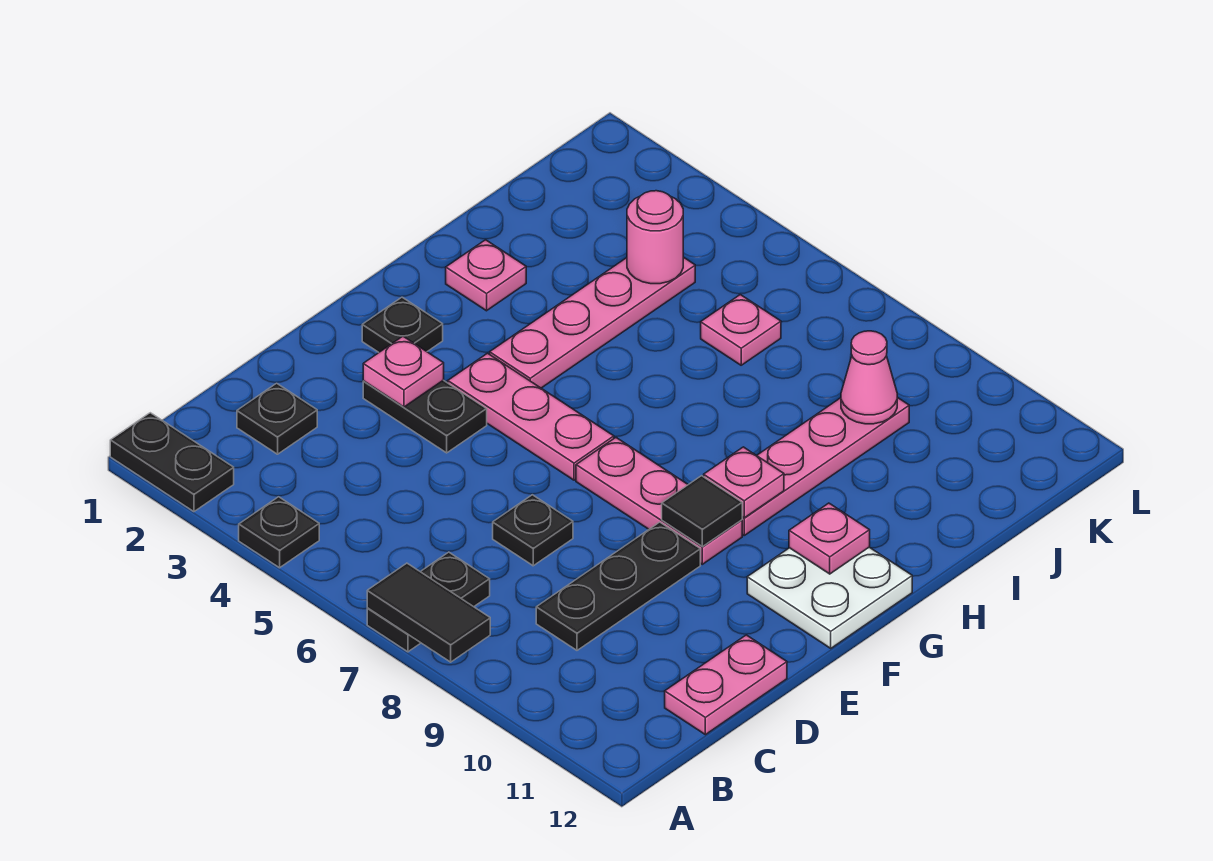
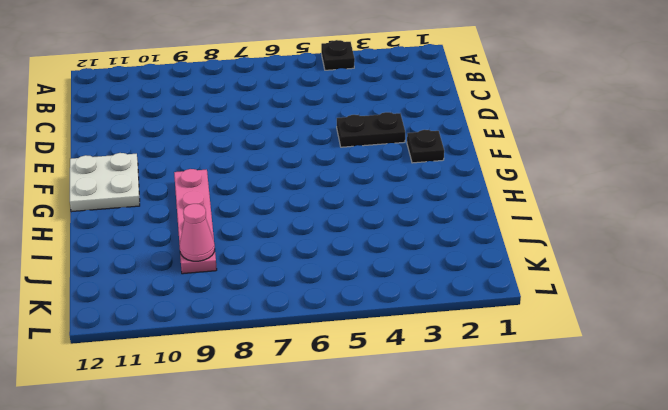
none -> black plate A1:A2 level 1
none -> black plate A7:B7 level 1
none -> black plate C2 level 1

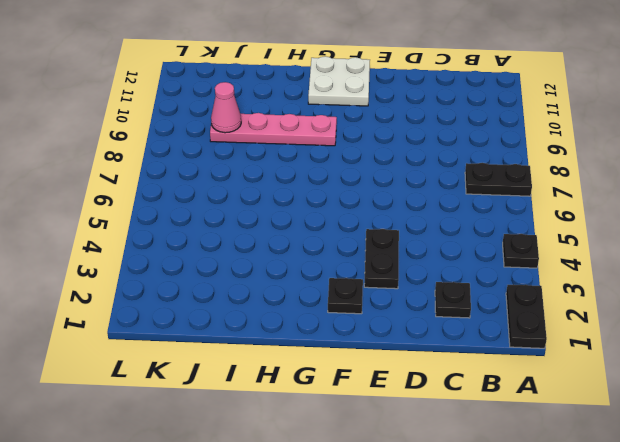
none -> black plate C9:E9 level 1
none -> pink plate C12:D12 level 1
none -> black plate D7 level 1

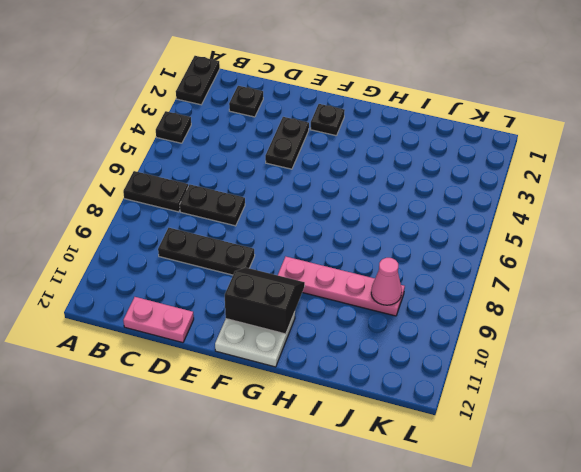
black plate C7:D7 level 1 -> black plate D7 level 1
black slope F10:G11 level 2 top 11 -> pink plate G11 level 2
none -> pink plate F4:F6 level 1
none -> pink plate F7:F9 level 1
none -> pink plate G4:J4 level 1

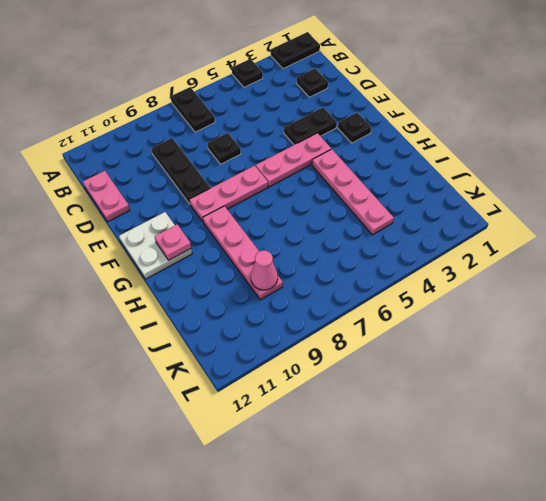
none -> pink plate H2 level 1
none -> pink plate J6 level 1
none -> black tile A7:A8 level 2

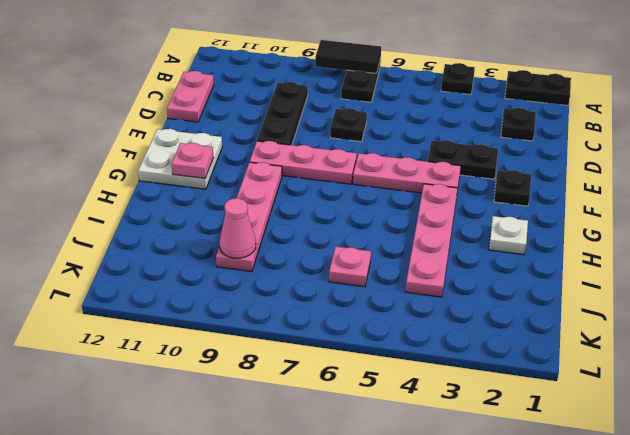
white plate H2 level 1 -> pink plate H2 level 1
none -> pink plate E3 level 2
none -> black tile F9 level 2
none -> pink plate G9 level 2

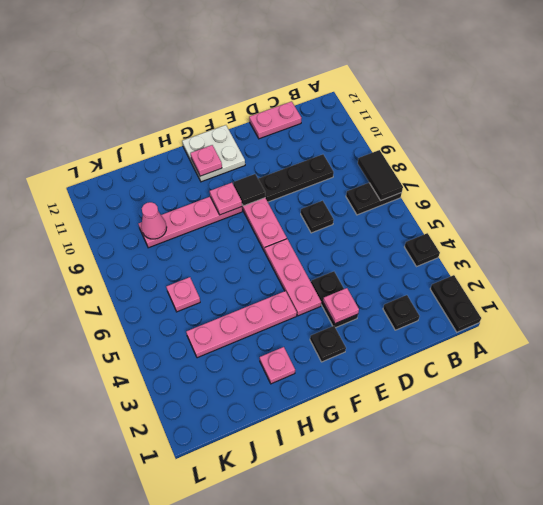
none -> pink round brick J4 level 2

